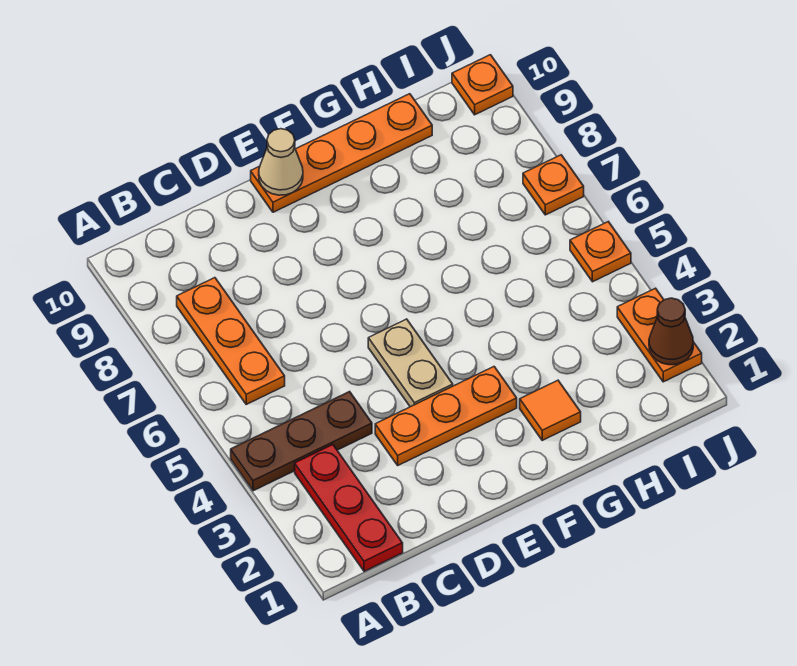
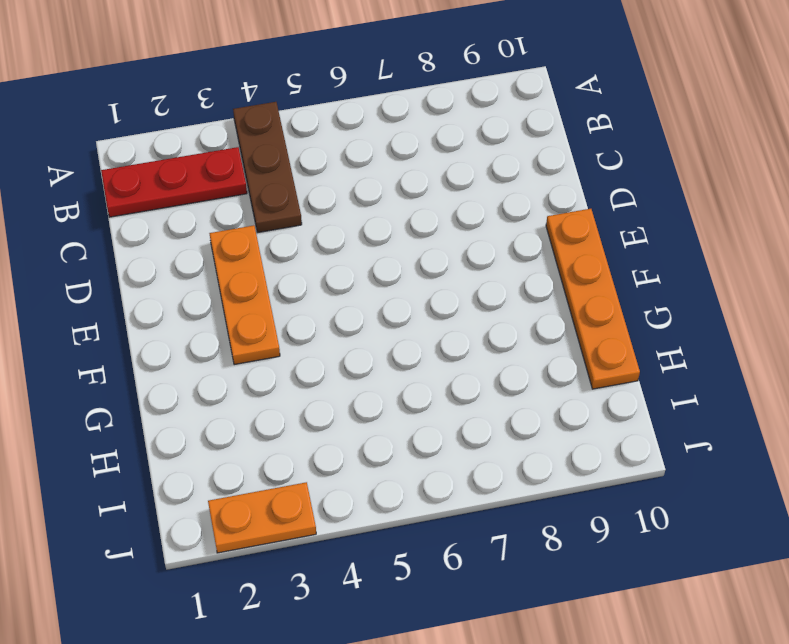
none -> orange plate B6:B8 level 1
none -> tan plate E4:E5 level 1
none -> orange tile G2 level 1

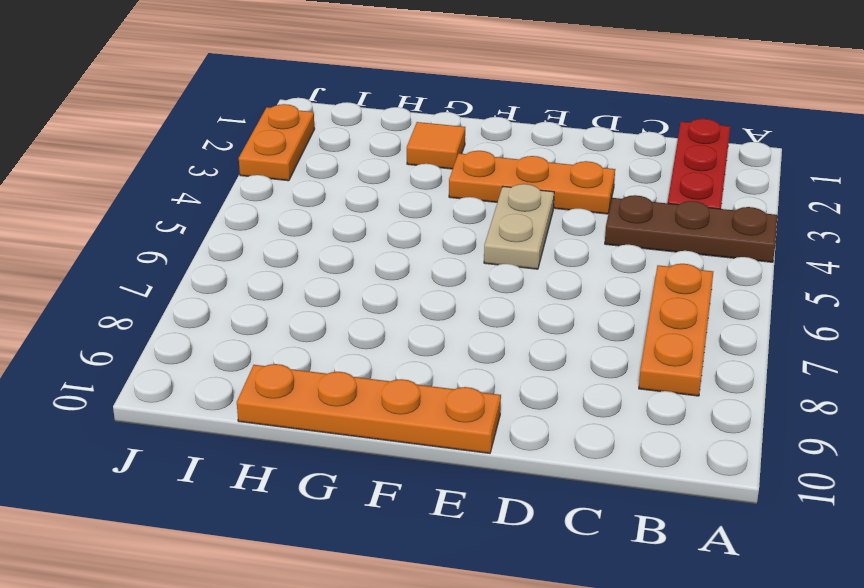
none -> orange plate J5 level 1
none -> orange plate J7 level 1
none -> orange plate J10 level 1

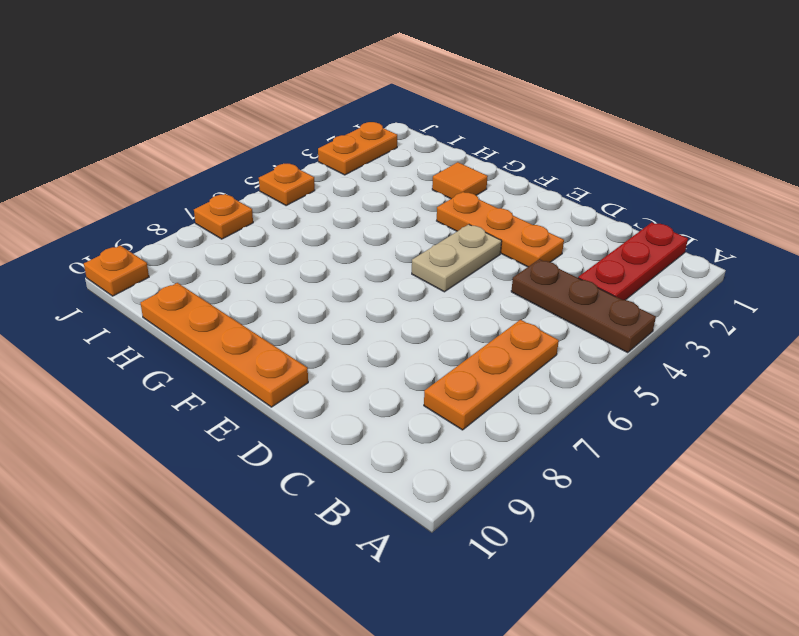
none -> tan cone E10 level 2
none -> brown cone J2 level 2

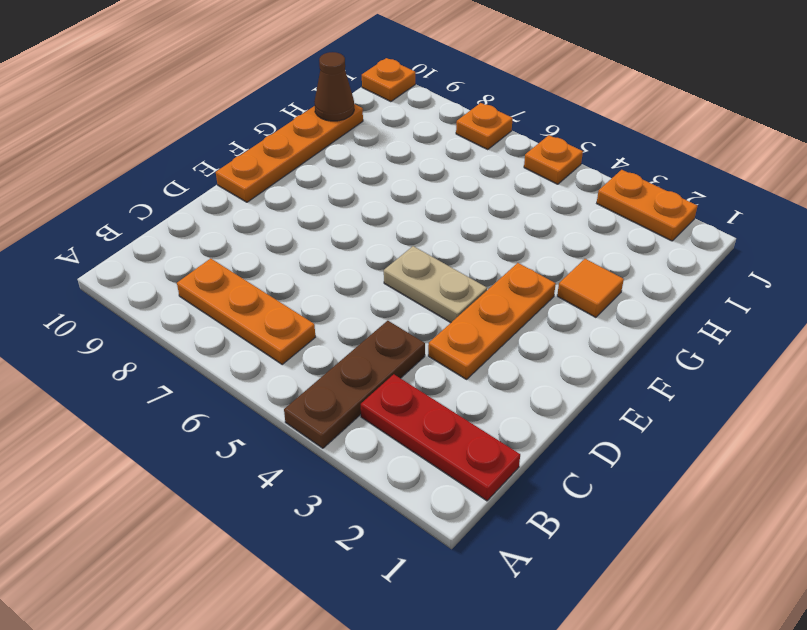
brown cone H10 level 2 -> brown cone J2 level 2
none -> tan cone E10 level 2

